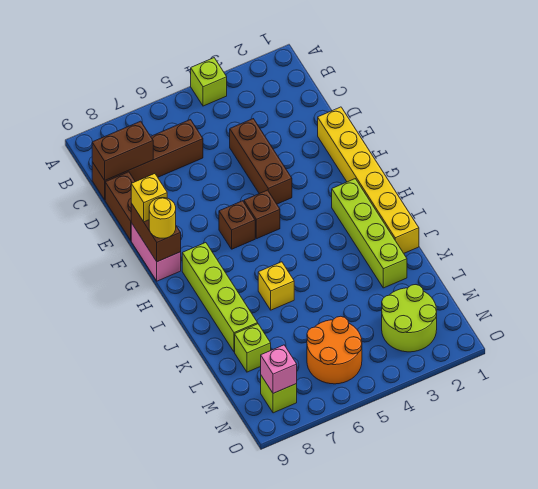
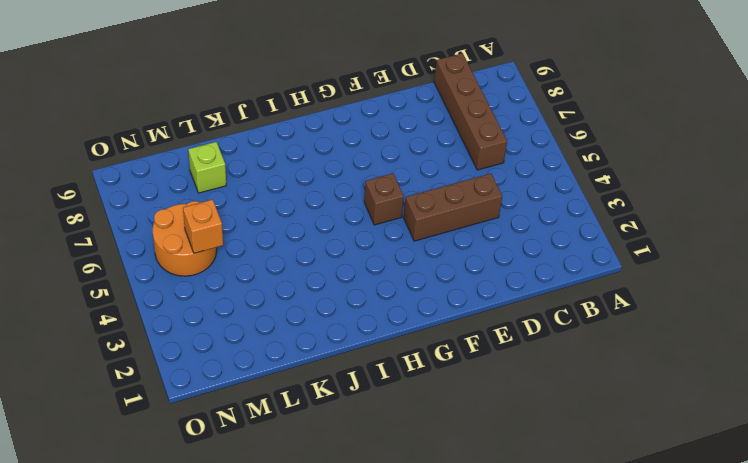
orange brick M5 level 2 -> none
none -> lime brick A4 level 1
none -> brown brick D9:E9 level 1
none -> yellow brick E1:J1 level 1

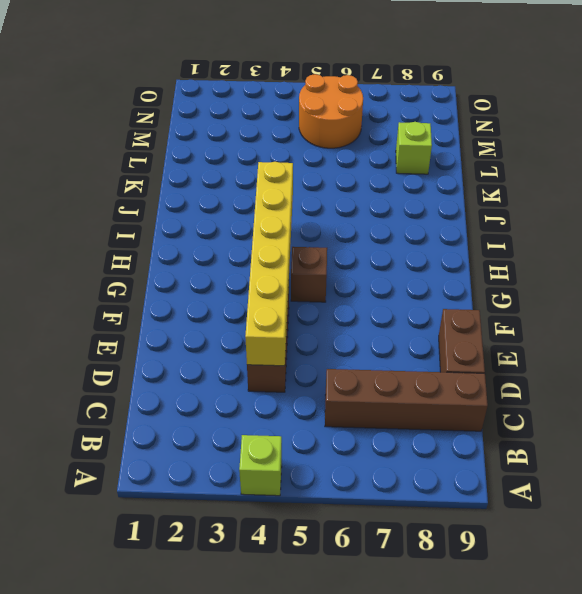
yellow brick D4:I4 level 2 -> yellow brick E1:J1 level 1
none -> pink brick F9:G9 level 1
none -> brown brick G6 level 1
none -> lime brick H2:K2 level 1

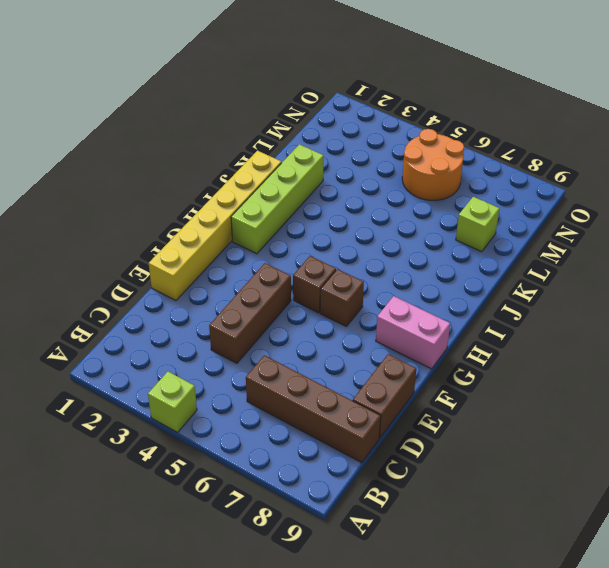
pink brick G8:G9 level 1 -> pink brick F9:G9 level 1
none -> lime brick H8:K8 level 1
none -> yellow brick J6 level 1
none -> lime round brick M2:N3 level 1

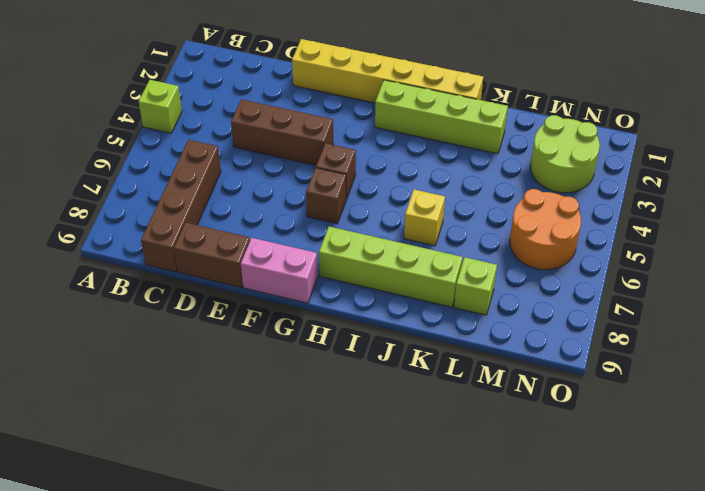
none -> lime brick N8 level 1
none -> brown brick C8:C9 level 2
none -> brown brick F9:G9 level 2

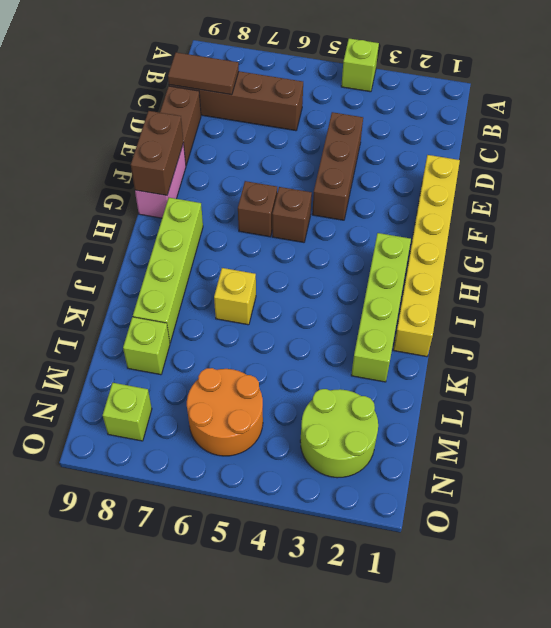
brown tile C8:C9 level 2 -> brown brick C8:C9 level 2
none -> pink brick N8 level 2
none -> yellow brick F9 level 3
none -> yellow round brick G9 level 3

